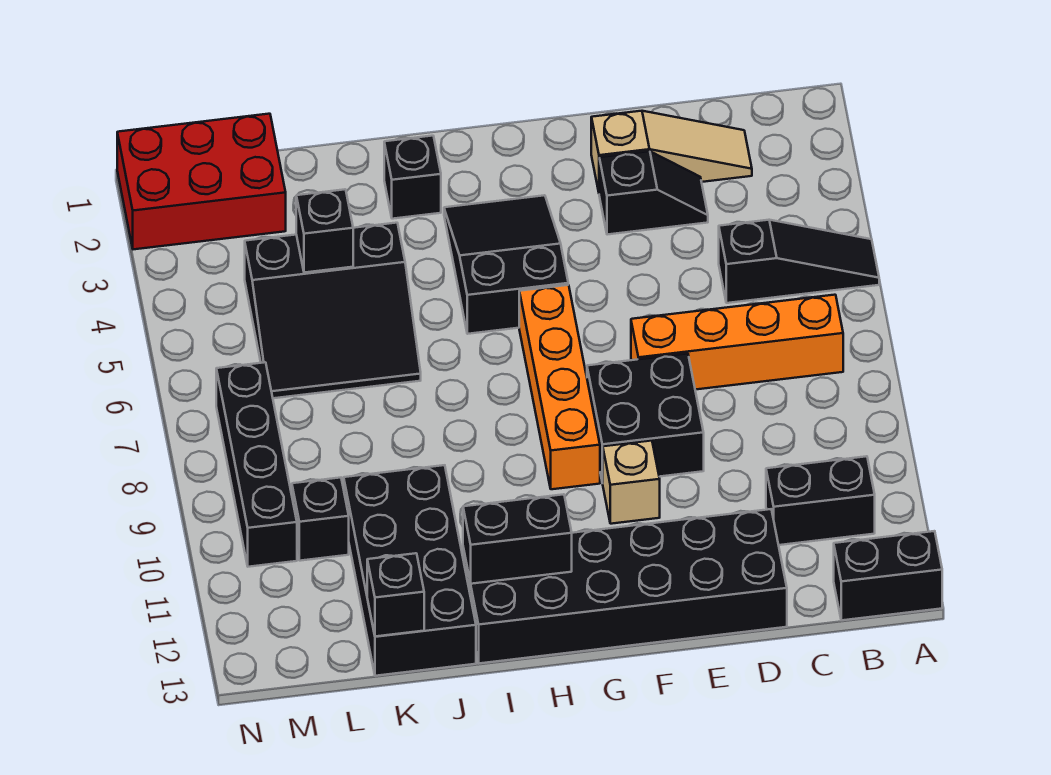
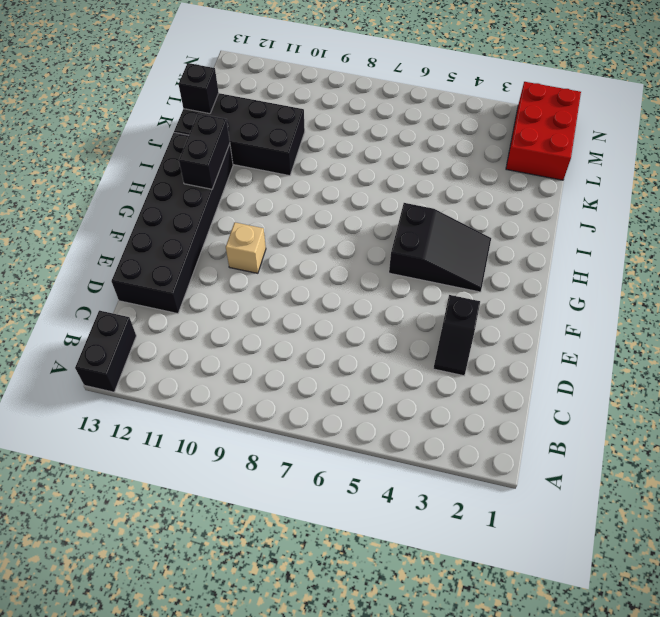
none -> black slope A5:C5 level 1 top C
none -> orange brick B7:E7 level 1
none -> black brick B11:C11 level 1

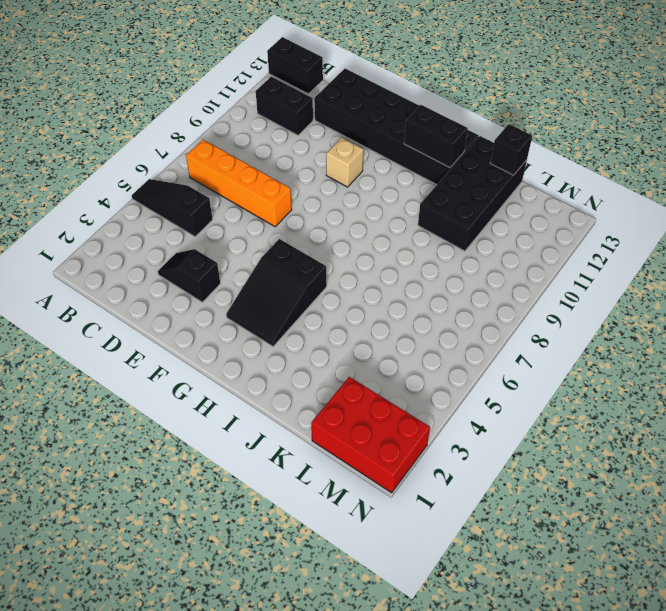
none -> tan slope C2:E2 level 1 top E
none -> black brick E8:F9 level 1
none -> orange brick G6:G9 level 1

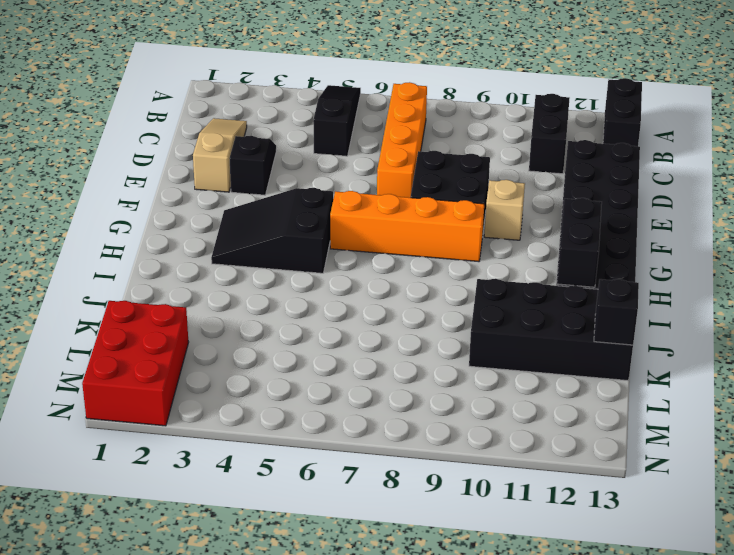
none -> black brick I2 level 1
none -> black slope J4:L6 level 1 top 4
none -> black brick L10 level 1

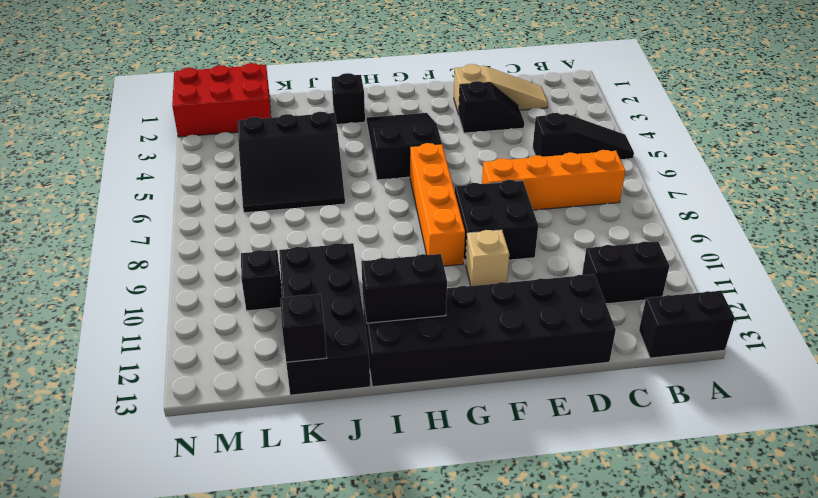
none -> black brick M7:M10 level 1
none -> black brick K4 level 2

